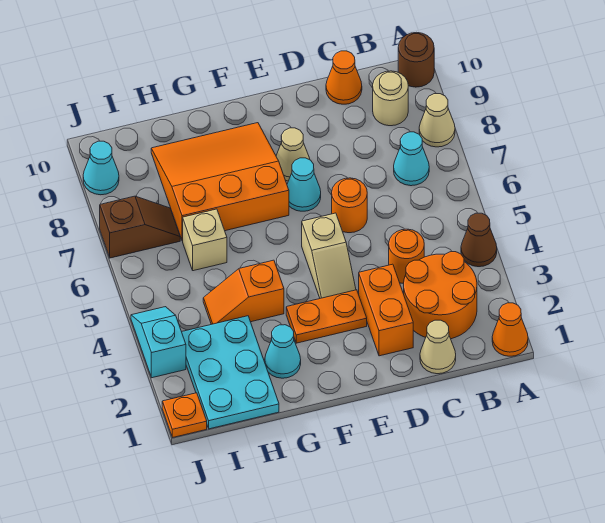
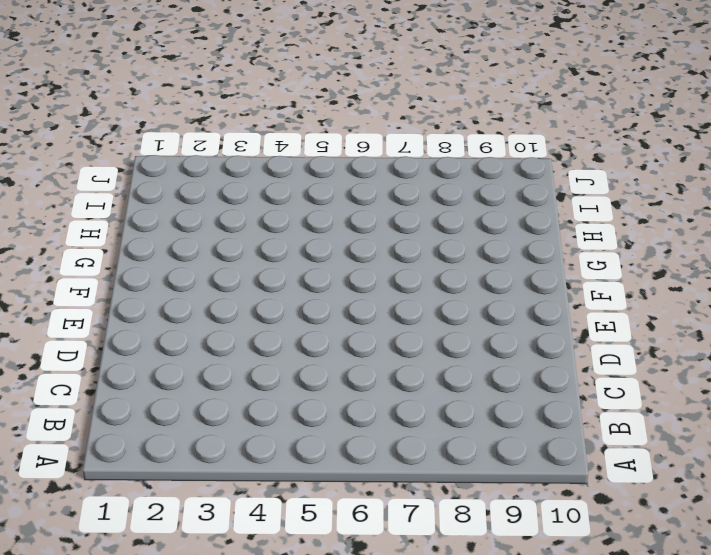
none -> orange cone A1 level 1
none -> brown cone A4 level 1
none -> tan cone A8 level 1

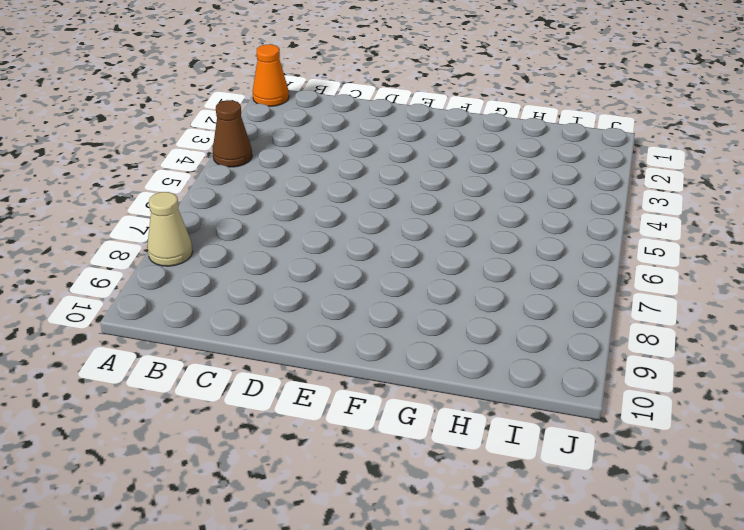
none -> brown round brick A10 level 1
none -> orange round brick B2:C3 level 1
none -> cyan cone B7 level 1

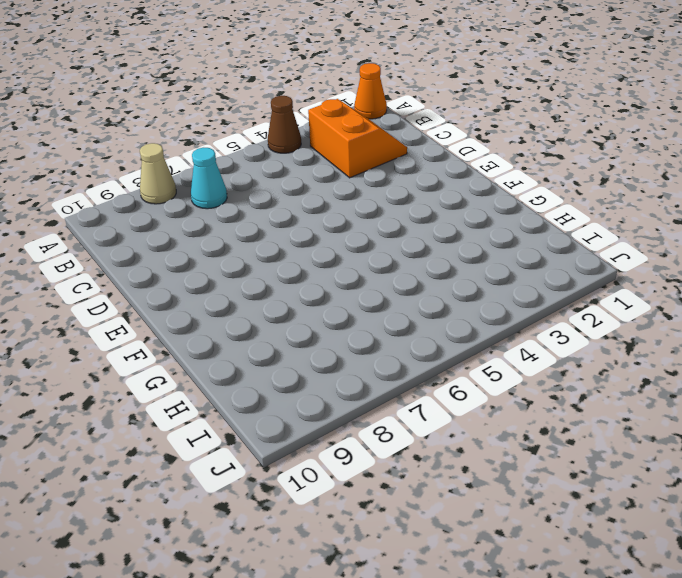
orange slope B2:C3 level 1 top 3 -> orange round brick B2:C3 level 1
none -> brown round brick A10 level 1
none -> tan round brick B9 level 1
none -> tan cone C1 level 1

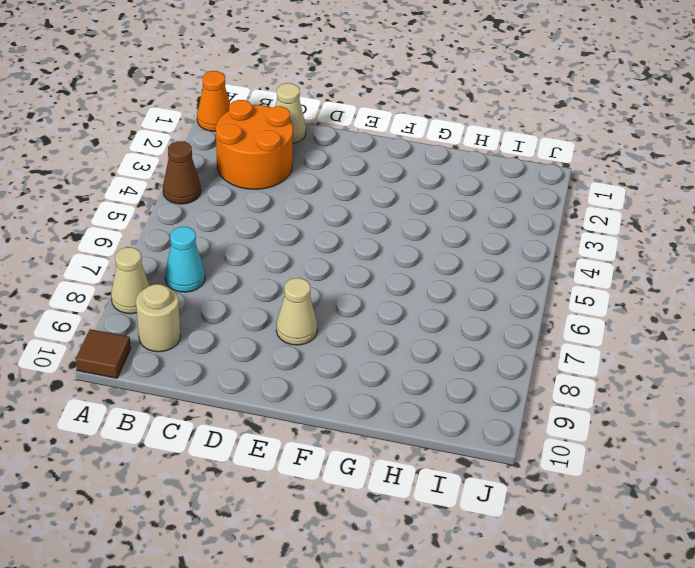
brown tile A10 level 1 -> brown round brick A10 level 1
none -> orange round brick C4 level 1
none -> orange cone C10 level 1
none -> orange brick D2:D3 level 1

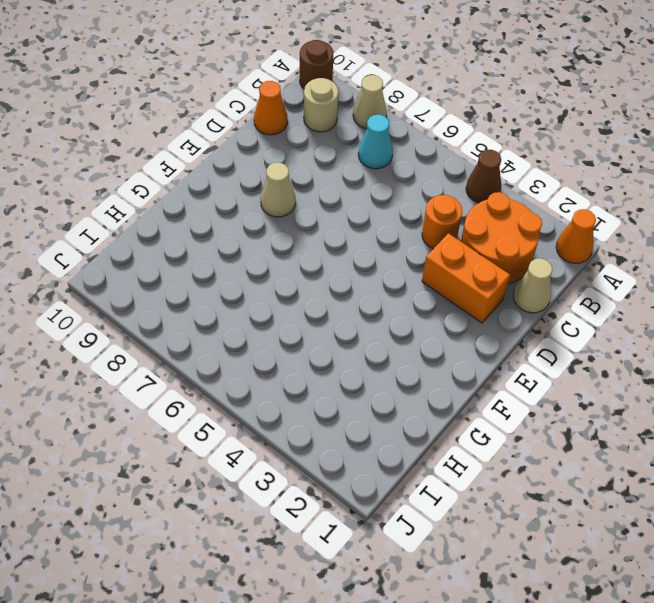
none -> orange round brick D6 level 1
none -> orange plate E3:F3 level 1
none -> tan slope E4:E5 level 1 top 5

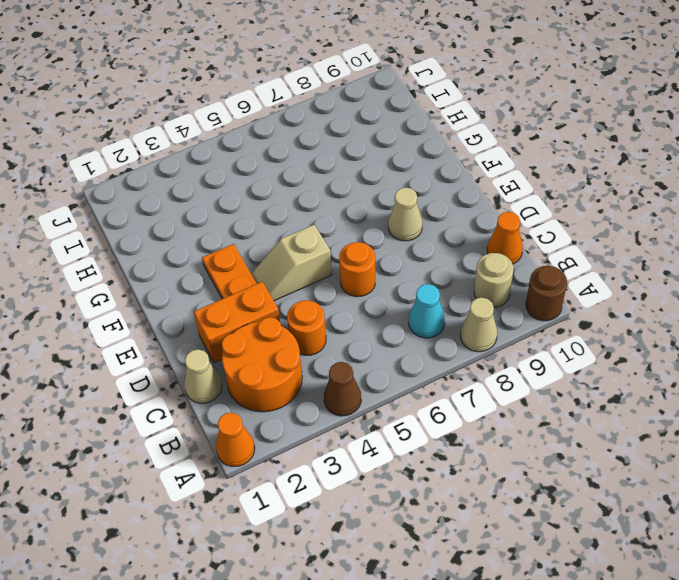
none -> cyan cone E7 level 1
none -> orange slope F7:H9 level 1 top 7
none -> cyan cone G2 level 1

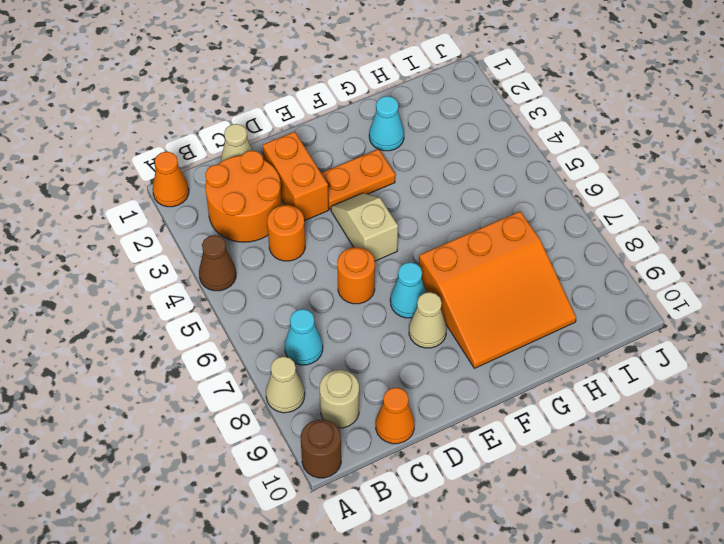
none -> orange slope G4:H4 level 1 top G
none -> cyan plate H1:I3 level 1
none -> tan brick H6 level 1

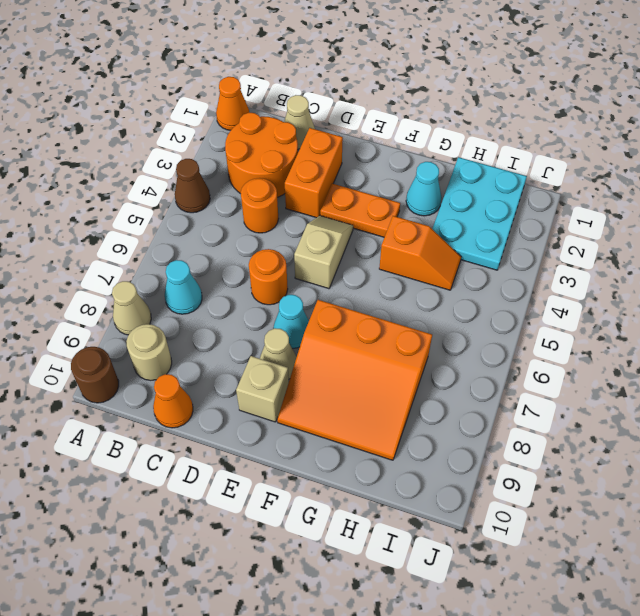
tan brick E9 level 1 -> tan brick H6 level 1
none -> brown slope I7:J7 level 1 top J
none -> orange plate J1 level 1
none -> cyan slope J3:J4 level 1 top 3

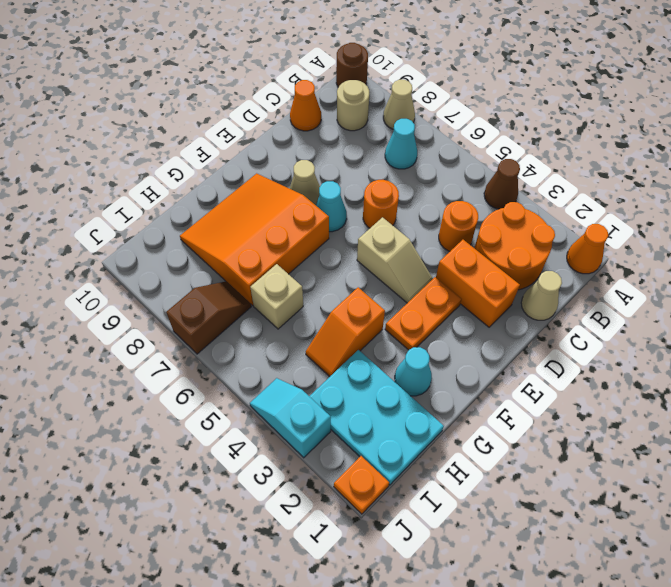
none -> cyan cone J9 level 1

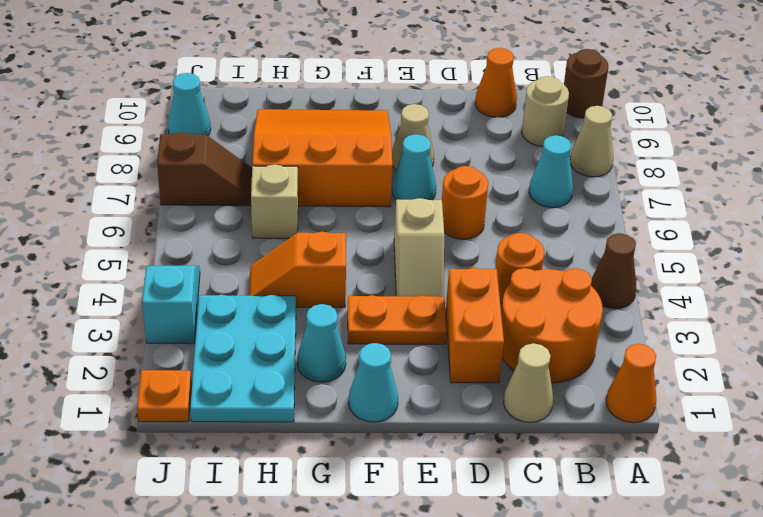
cyan cone F1 level 1 -> none

